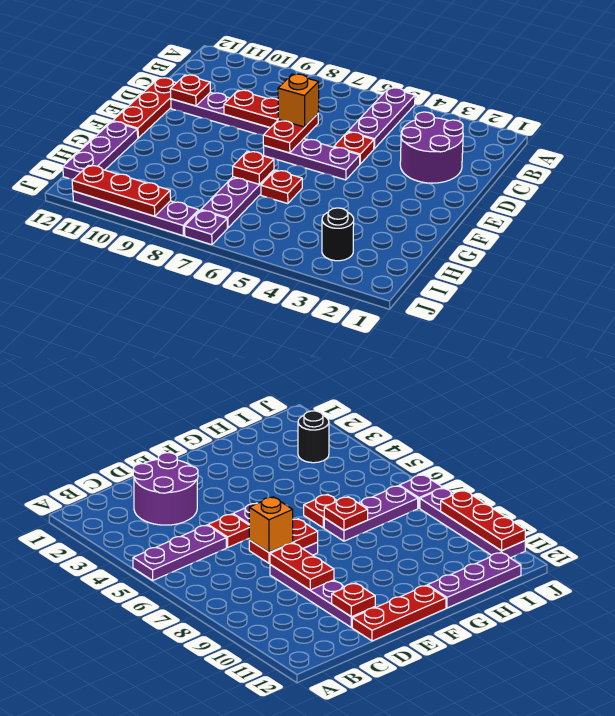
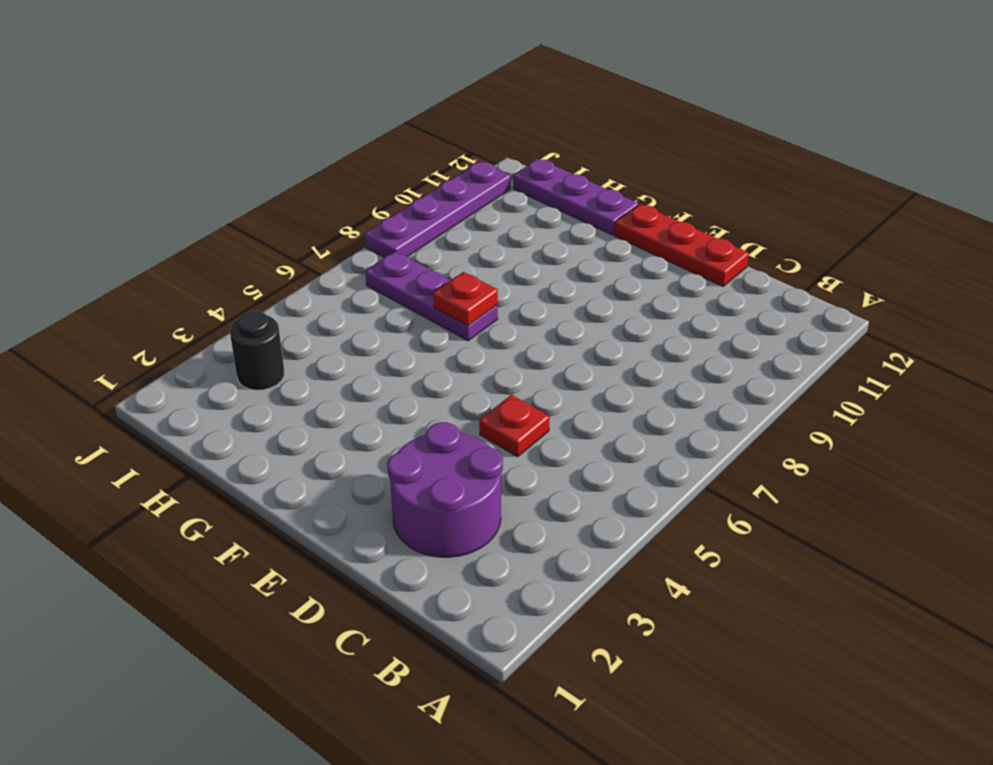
none -> purple plate A5:C5 level 1
none -> purple plate D8:D11 level 1
none -> purple plate E5:E7 level 1

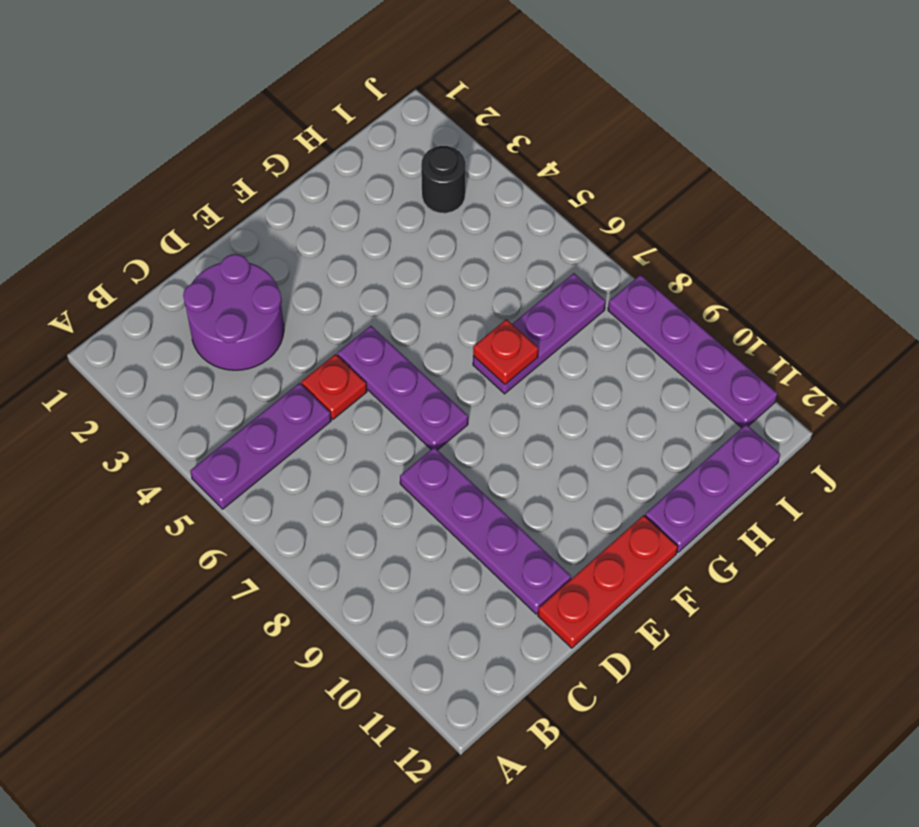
none -> red plate G6 level 1
none -> purple plate J7 level 1
none -> red plate D7:E7 level 2

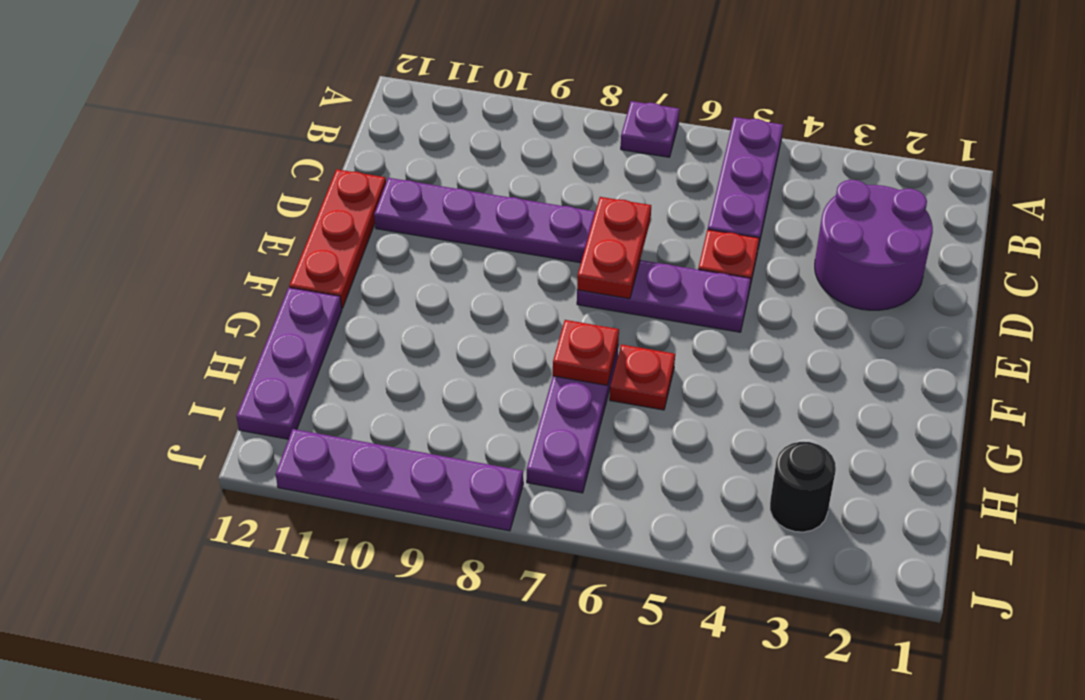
purple plate A7 level 1 -> purple plate J7 level 1
none -> red plate D8:D9 level 2
none -> red plate D11 level 2
none -> red plate J9:J11 level 2

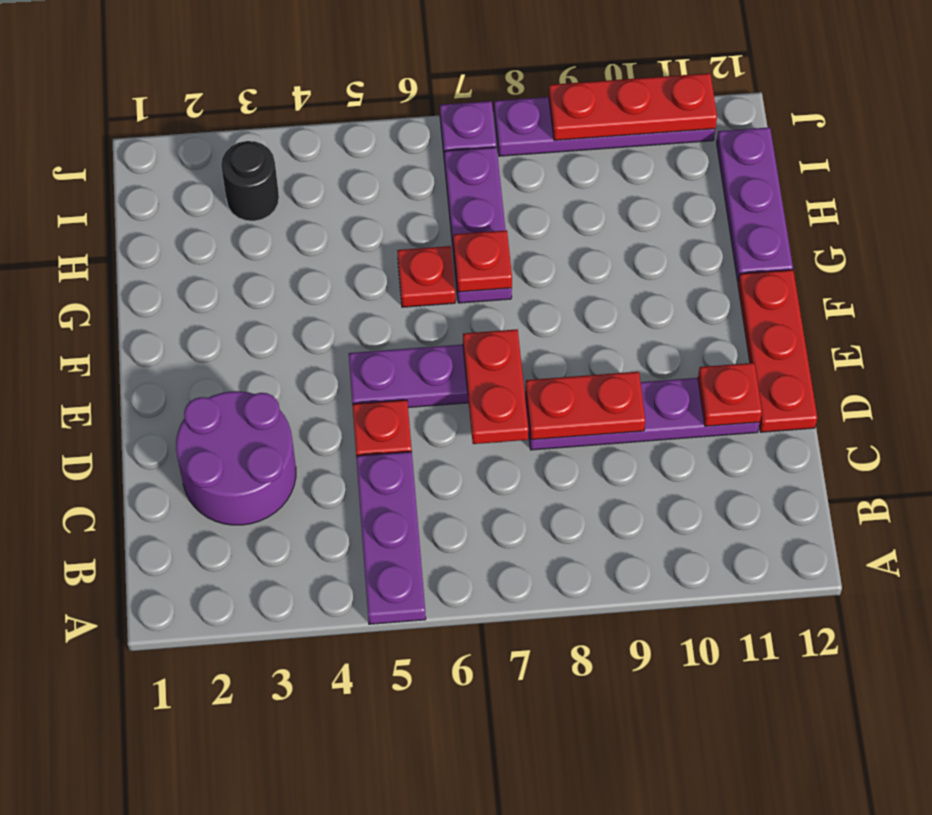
none -> orange brick D7 level 3

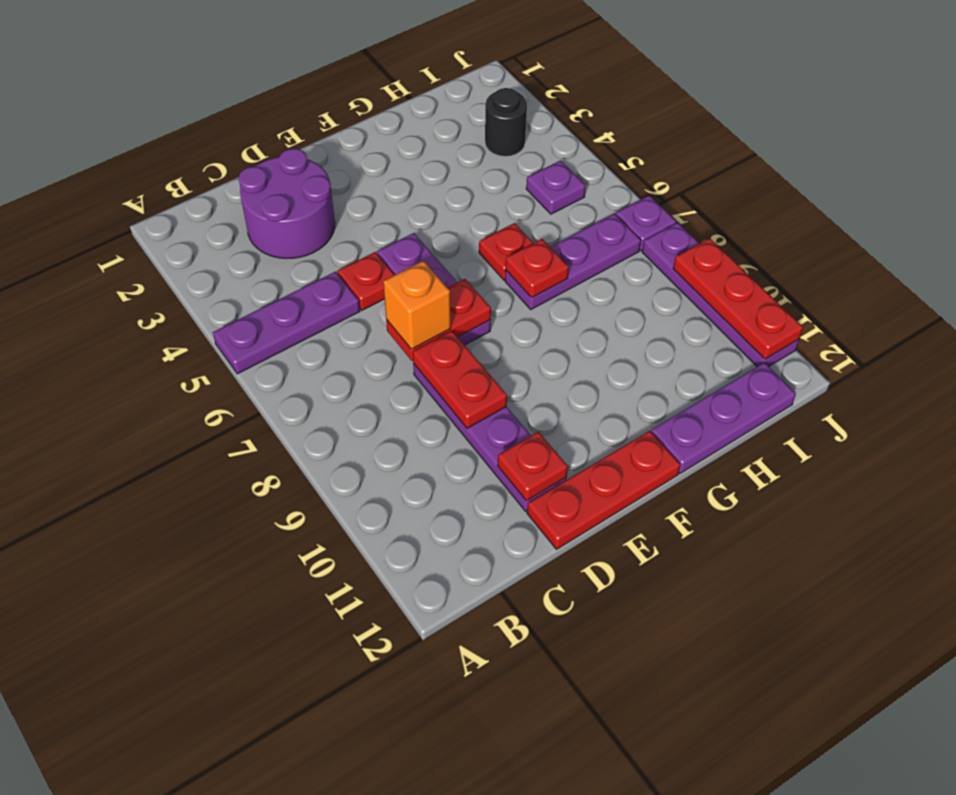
purple plate I5 level 1 -> none

